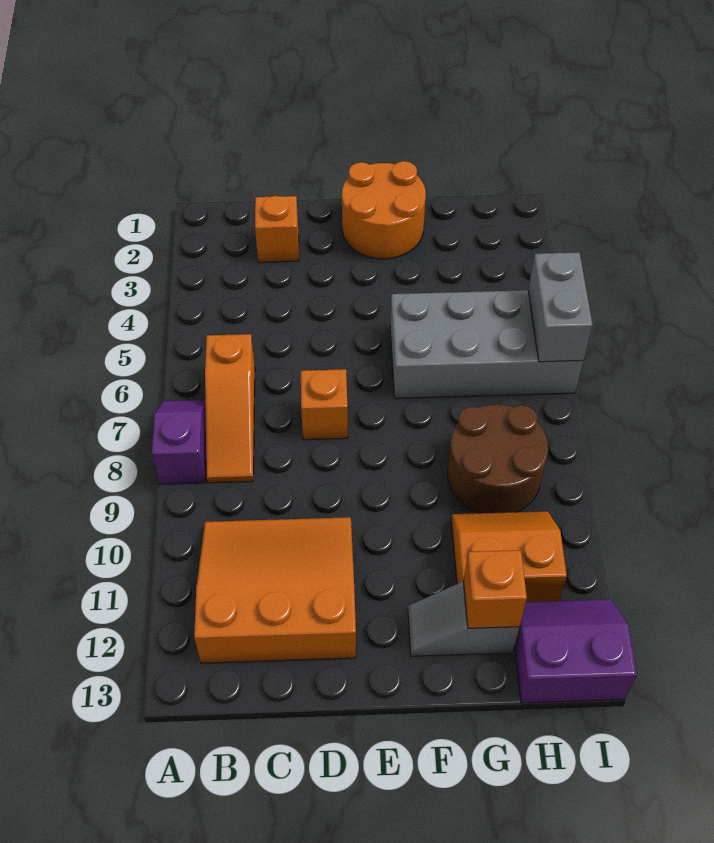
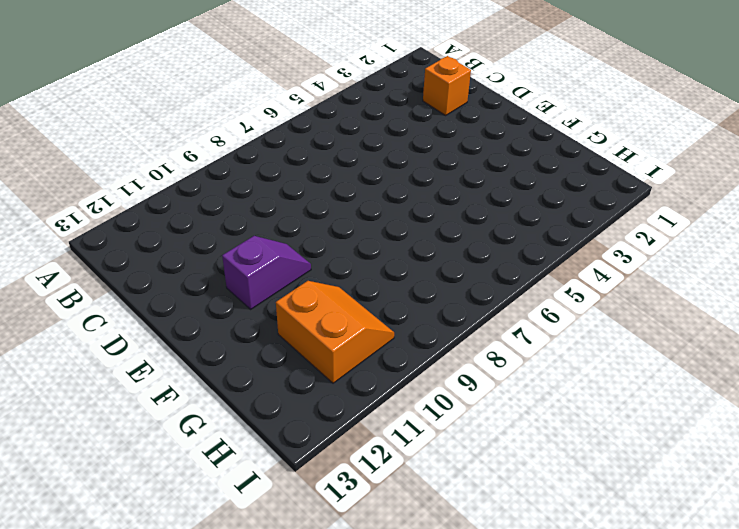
purple slope E10:E11 level 1 top 11 -> purple slope A7:A8 level 1 top 8
none -> orange slope B6:B8 level 1 top 6
none -> orange slope B10:D12 level 1 top 12
none -> orange brick D7 level 1

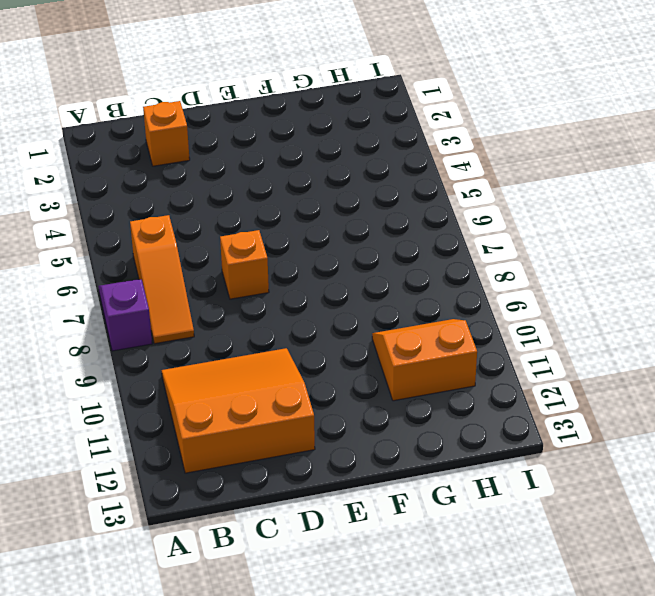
none -> orange round brick E1:F2 level 1
none -> grey brick F5:I6 level 1
none -> grey slope F12:G12 level 1 top G

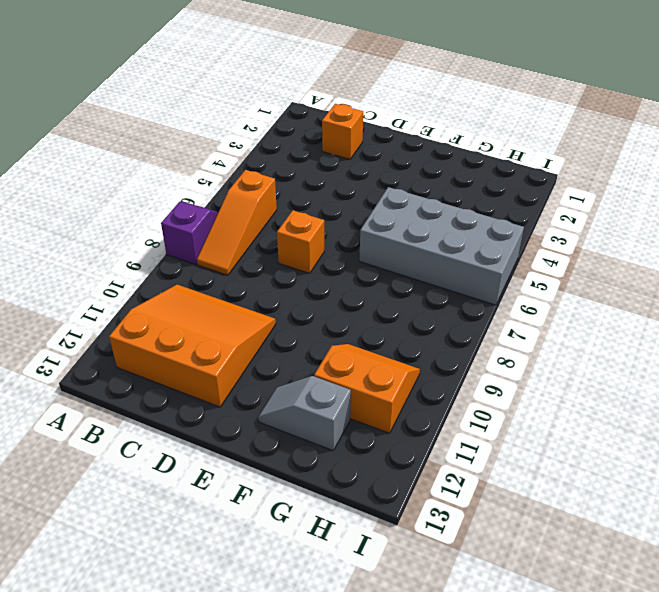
none -> orange round brick E1:F2 level 1
none -> brown round brick G8:H9 level 1
none -> purple slope H12:I13 level 1 top 13

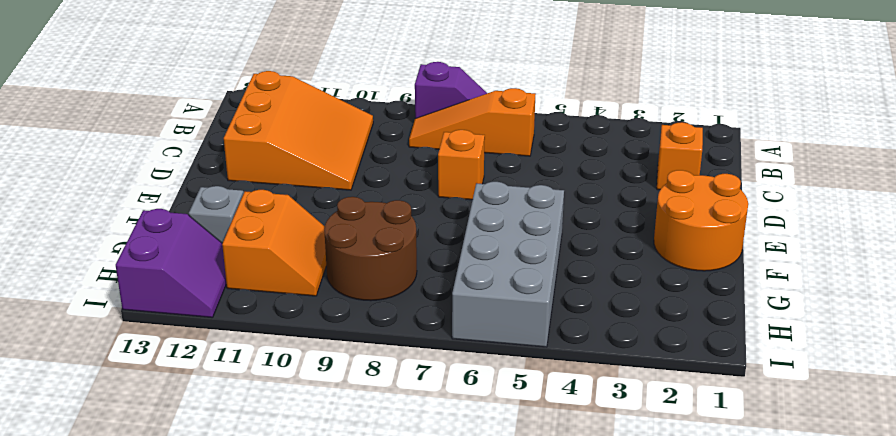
none -> orange brick G12 level 2
none -> grey brick I5:I6 level 2

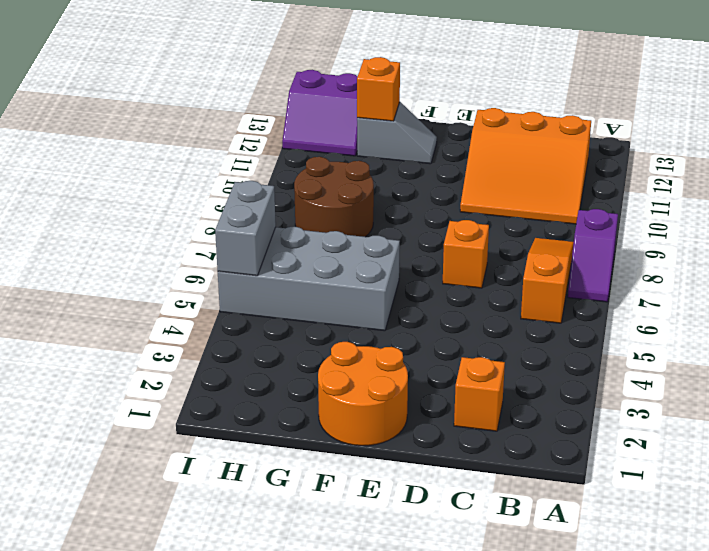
none -> orange slope G10:H11 level 1 top 11

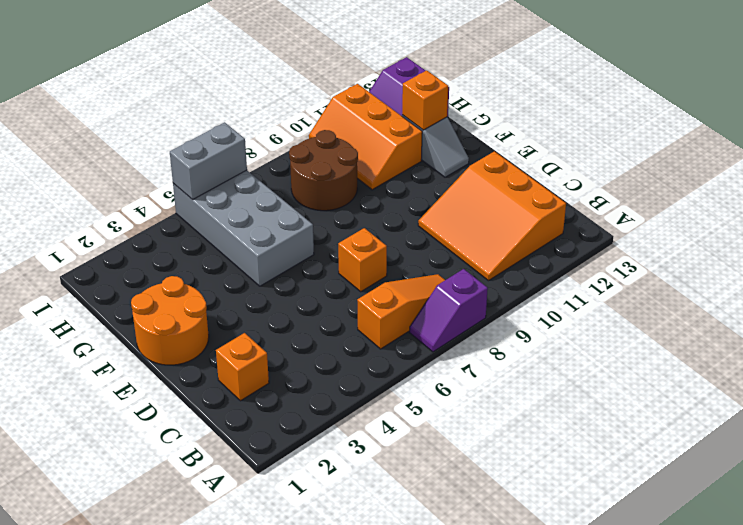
orange slope G10:I11 level 1 top 11 -> orange slope G10:H11 level 1 top 11

